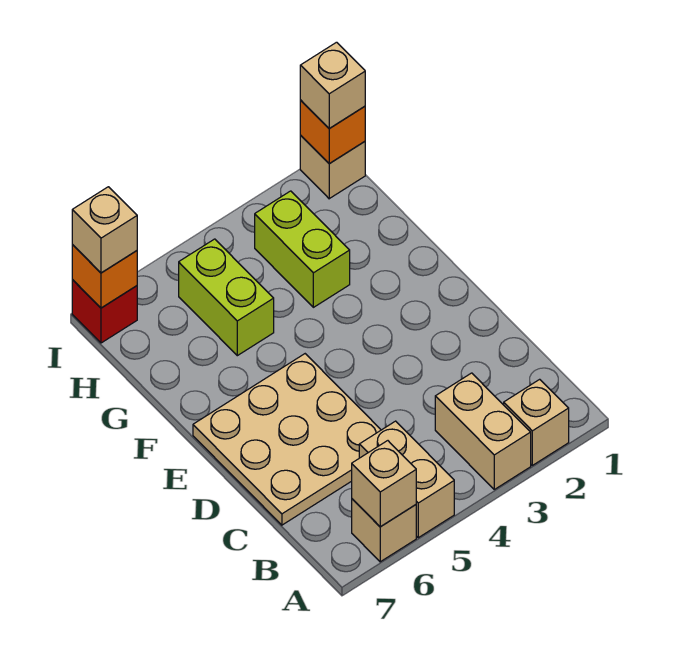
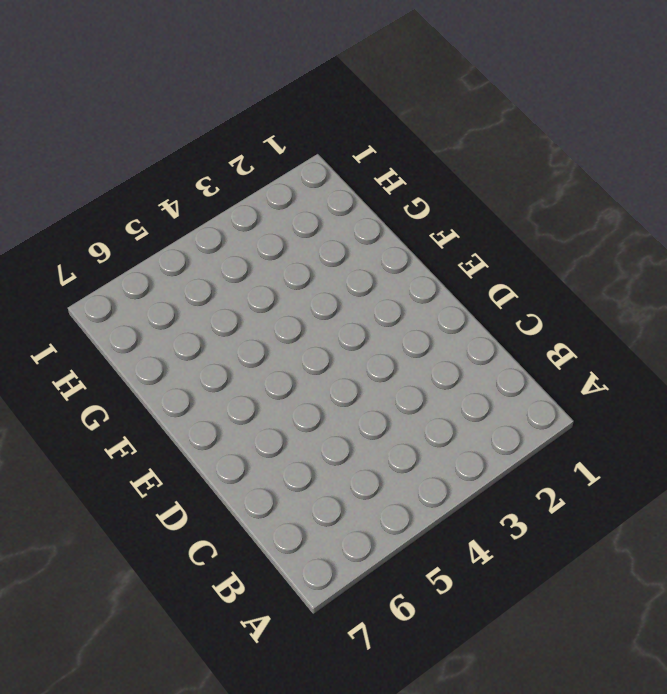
none -> tan brick A2 level 1
none -> tan brick A3:B3 level 1
none -> tan brick A5:B5 level 1

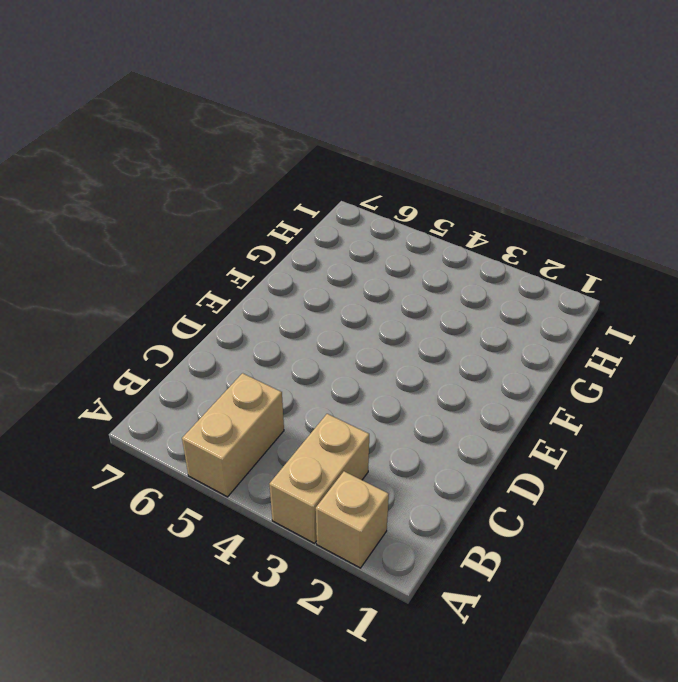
none -> tan brick A6 level 1
none -> tan plate C5:E7 level 1
none -> lime brick G3:H3 level 1

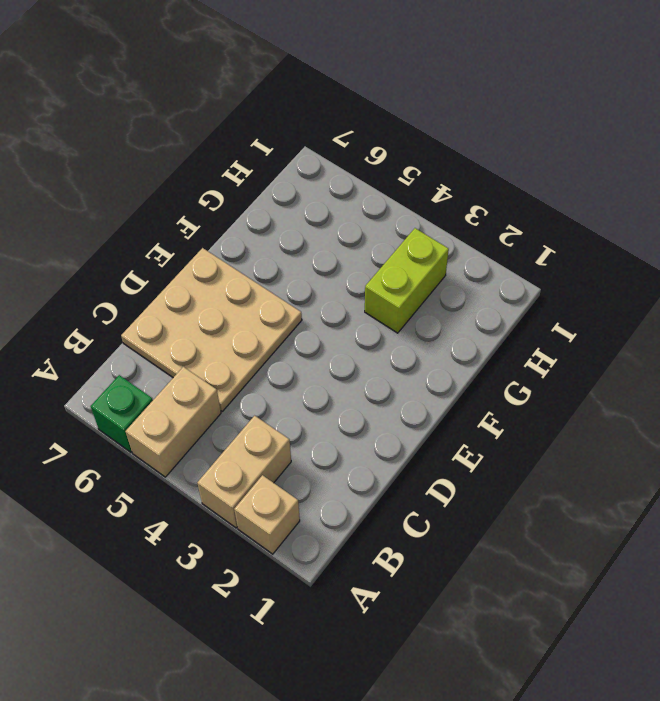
green brick A6 level 1 -> tan brick A6 level 1
none -> lime brick G5:H5 level 1
none -> tan brick I1 level 1
none -> red brick I7 level 1

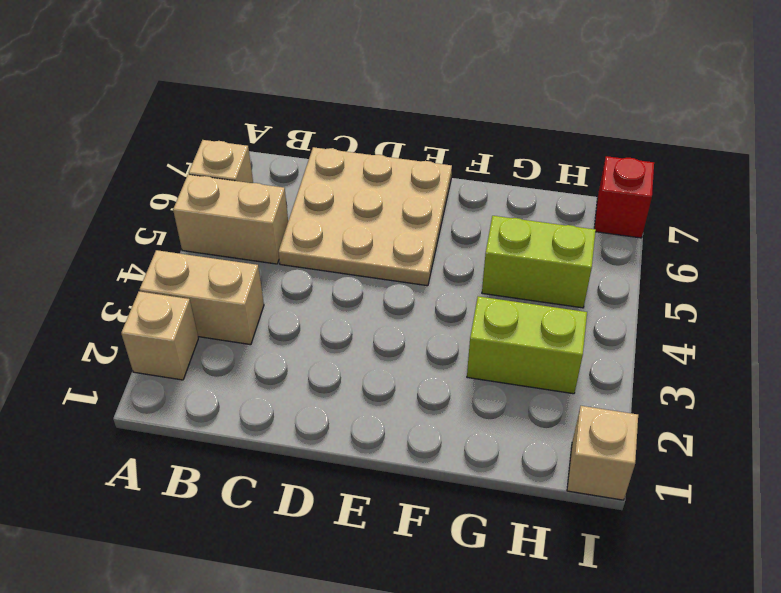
none -> tan brick A6 level 2
none -> orange brick I1 level 2
none -> orange brick I7 level 2

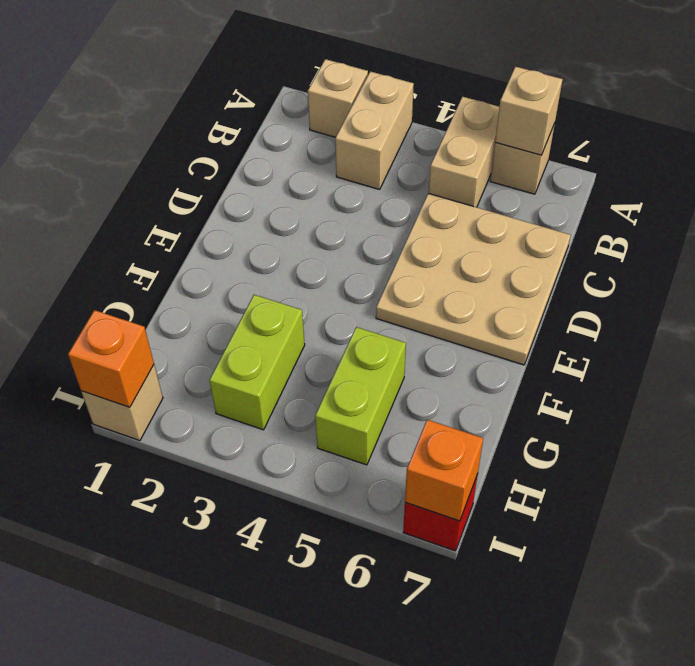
none -> tan brick I1 level 3
none -> tan brick I7 level 3

